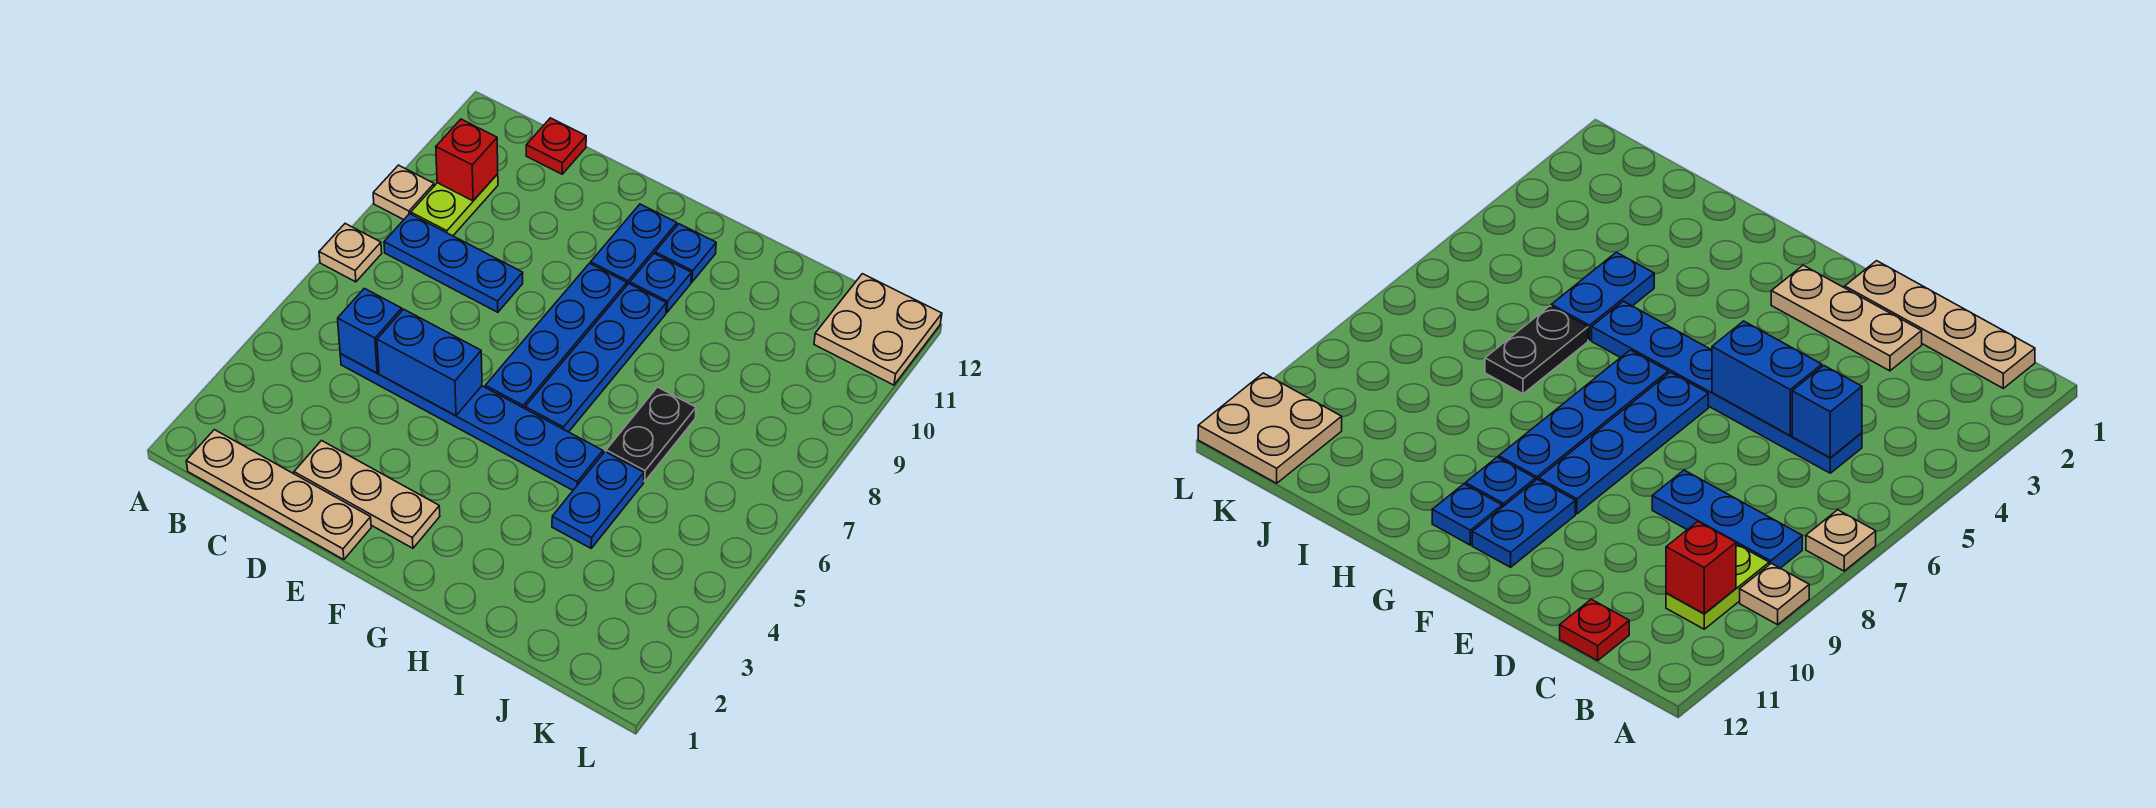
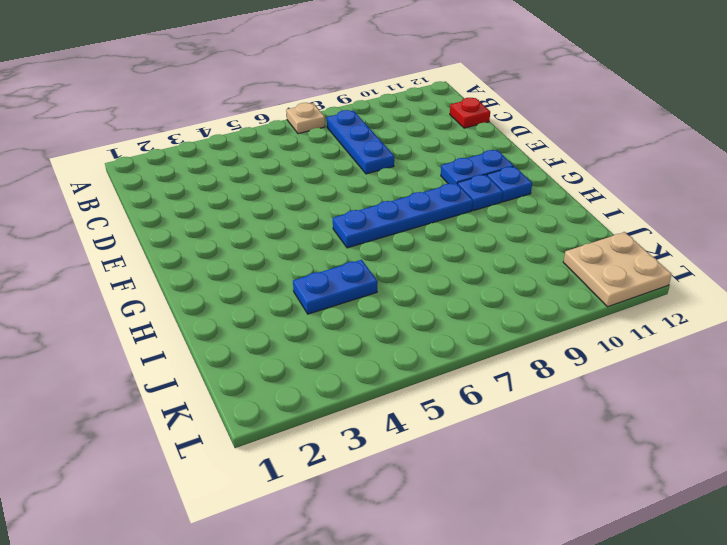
none -> tan plate A9 level 1
none -> tan plate B1:E1 level 1
none -> lime plate B9:B10 level 1

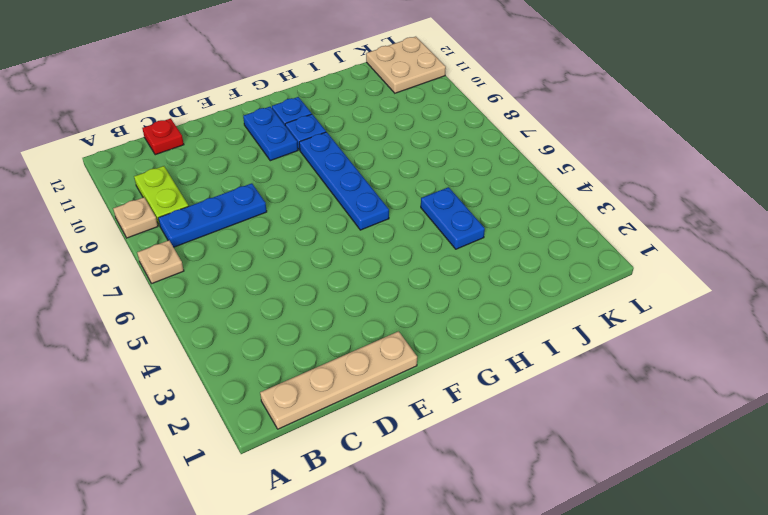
none -> blue plate C5:H5 level 1
none -> tan plate D2:F2 level 1
none -> blue plate F6:F9 level 1

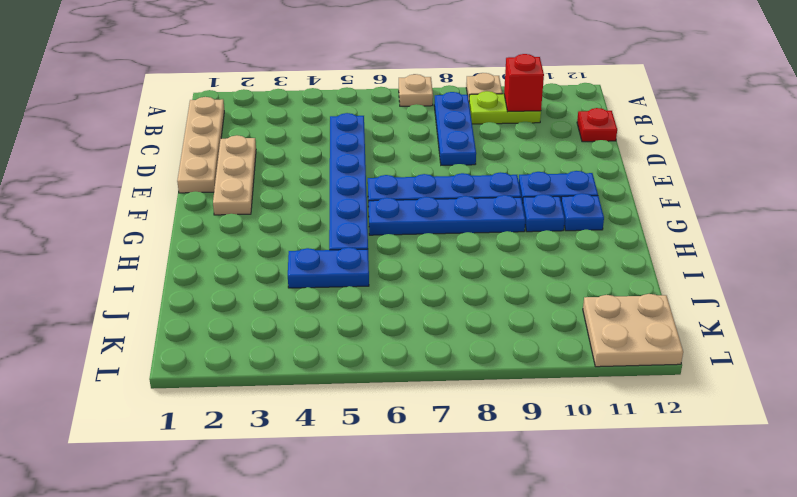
none -> black plate I6:I7 level 1
none -> blue brick C5 level 2
none -> blue brick D5:E5 level 2

